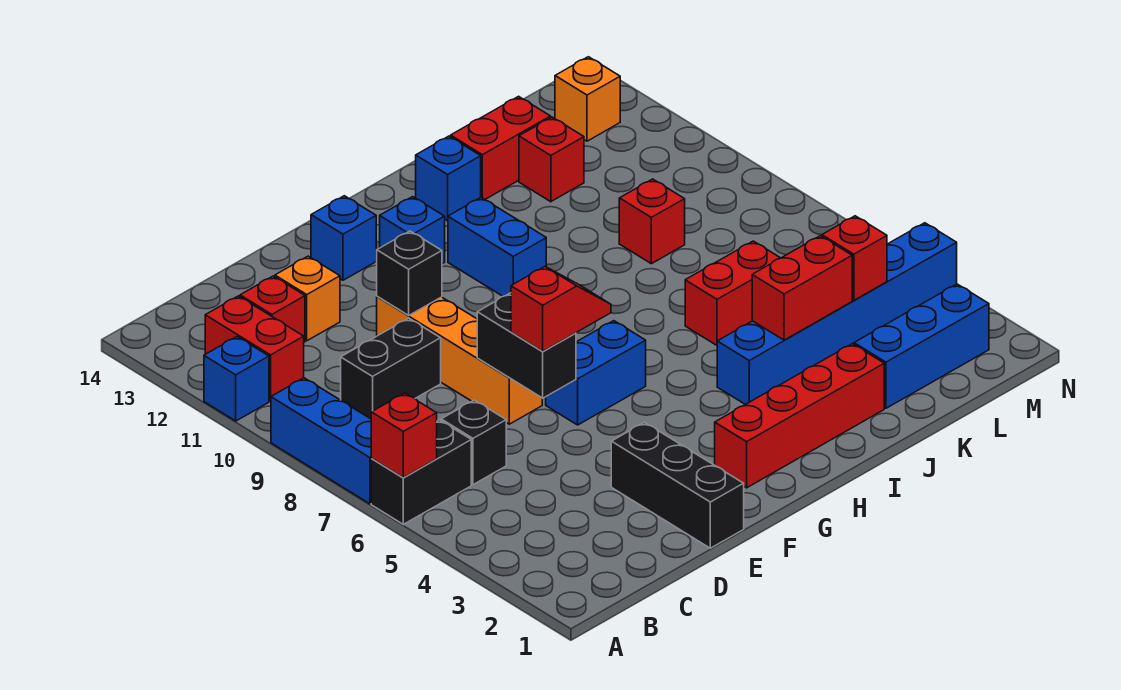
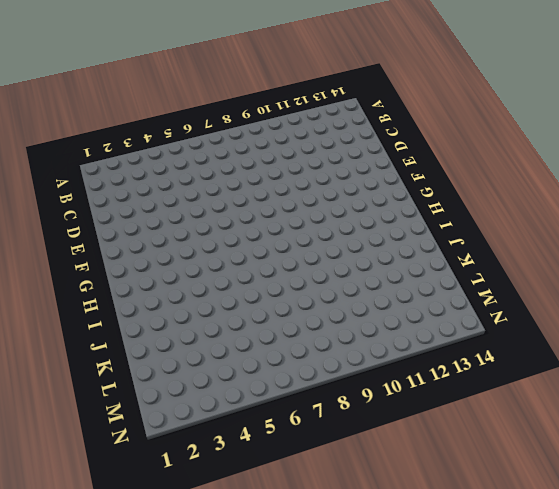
none -> black brick A6:B6 level 1
none -> blue brick A7:A9 level 1
none -> blue brick A11 level 1

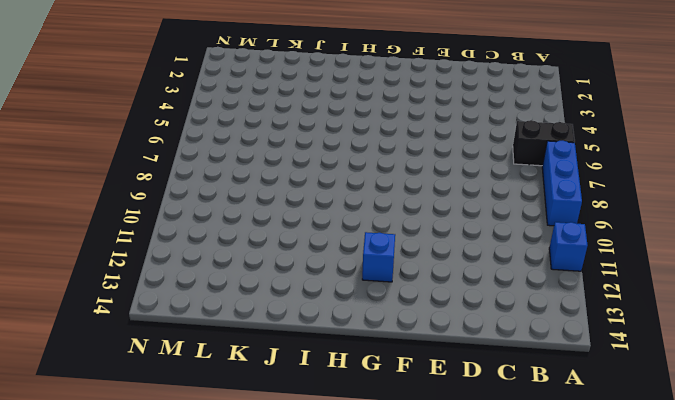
none -> red brick B11:B12 level 1
none -> black brick C6 level 1
none -> black brick C9:D9 level 1

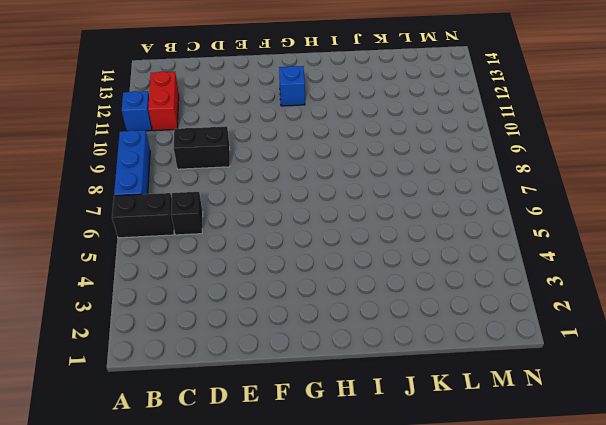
none -> red brick C12 level 1
none -> orange brick D12 level 1
none -> black brick E1:E3 level 1

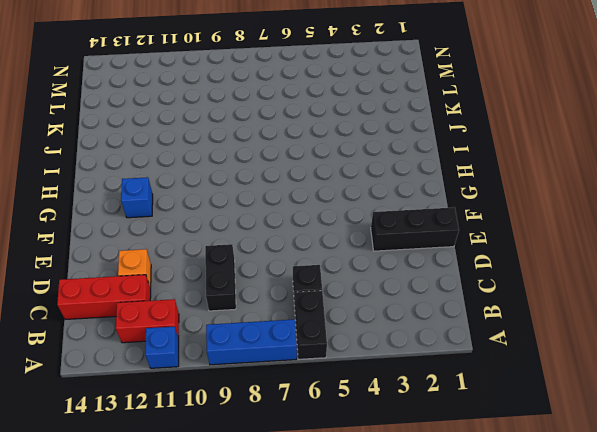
red brick C12:C14 level 1 -> red brick C12 level 1
none -> orange brick E7:E10 level 1
none -> blue brick F6:G6 level 1
none -> blue brick F13 level 1

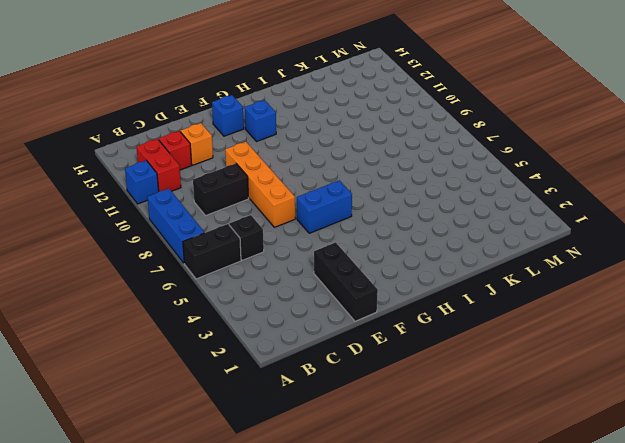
none -> red brick G2:J2 level 1
none -> blue brick H10:H11 level 1
none -> blue brick I4:N4 level 1

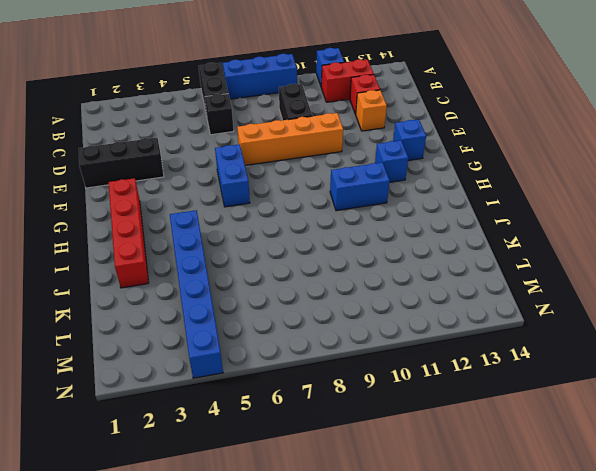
none -> blue brick I13 level 1
none -> red brick J6:K6 level 1
none -> red brick J13:K13 level 1

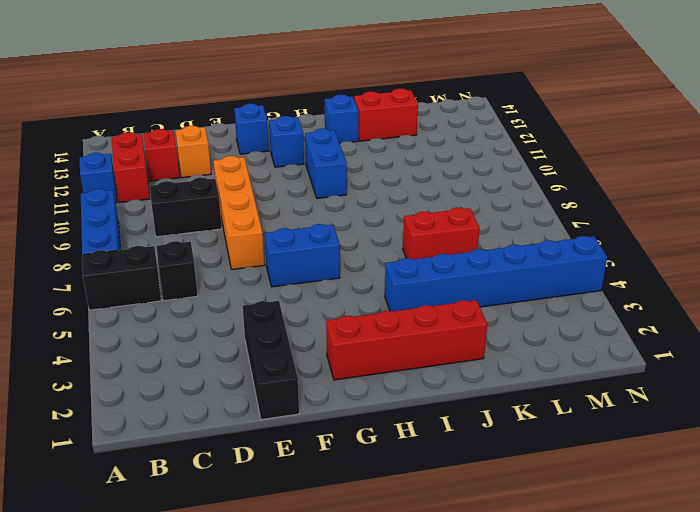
none -> blue brick K2:M2 level 1
none -> red brick K9 level 1
none -> red brick K12 level 1

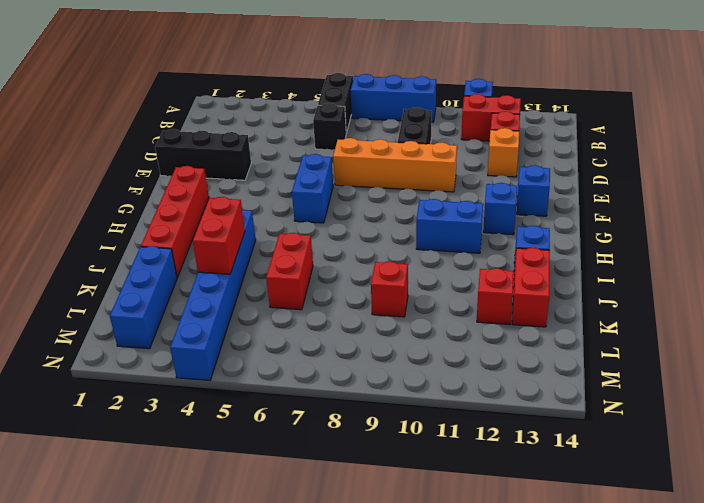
none -> orange brick M13 level 1
none -> red brick A6 level 2
none -> black brick E6:E7 level 2

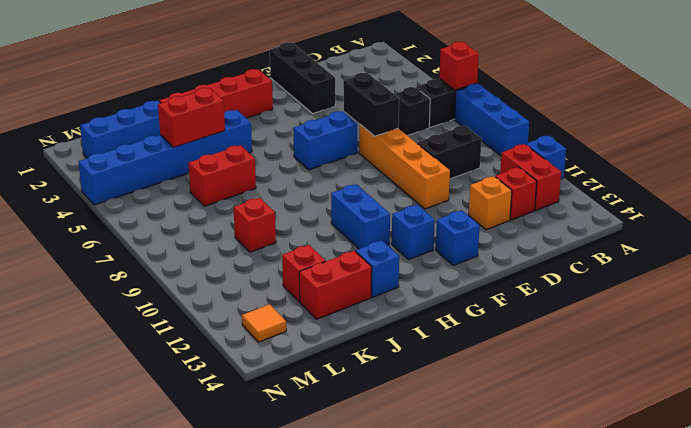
orange tile M13 level 1 -> orange brick M13 level 1
none -> black brick E10 level 2
none -> red brick L4 level 2
none -> red slope E6:F6 level 3 top E

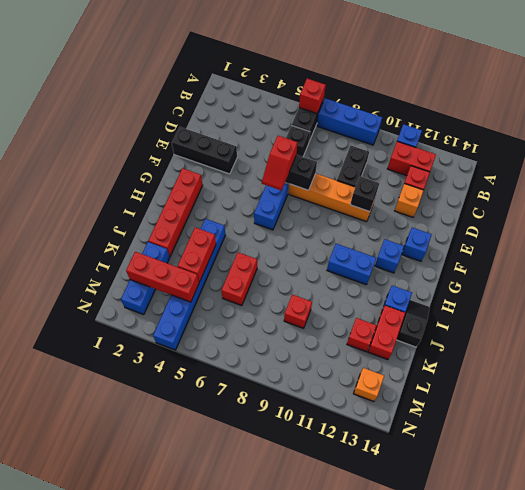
black slope I14:J14 level 1 top J -> none
red brick L2:L4 level 2 -> red brick L4 level 2

